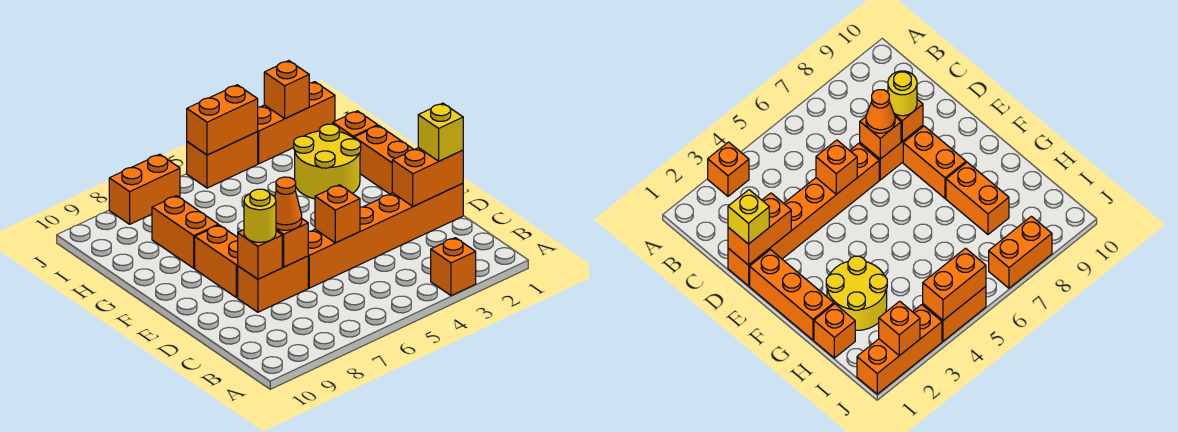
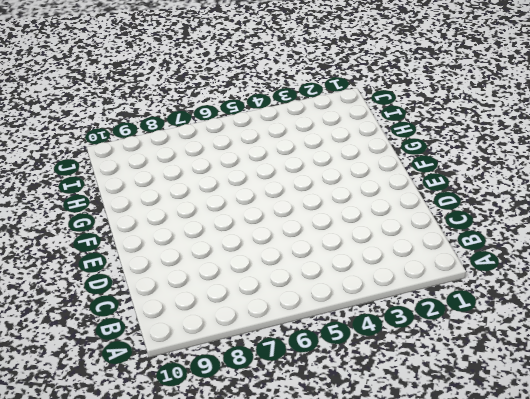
none -> orange brick A3 level 1
none -> orange brick D1:D6 level 1
none -> orange brick D7:D8 level 1

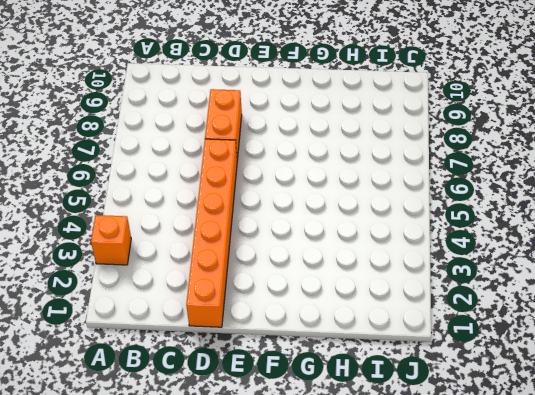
none -> orange brick E1:G1 level 1
none -> orange brick E8:F8 level 1
none -> yellow round brick G2:H3 level 1

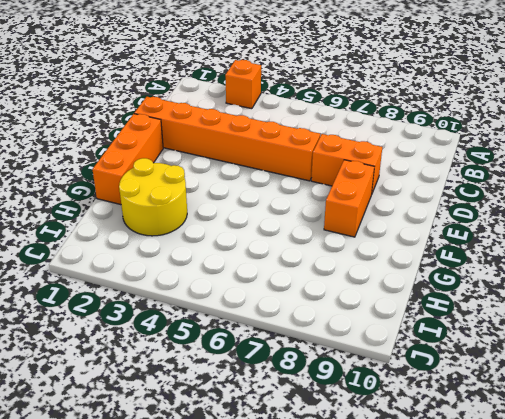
none -> orange brick G8:H8 level 1
none -> orange brick H1 level 1
none -> orange brick J1:J3 level 1

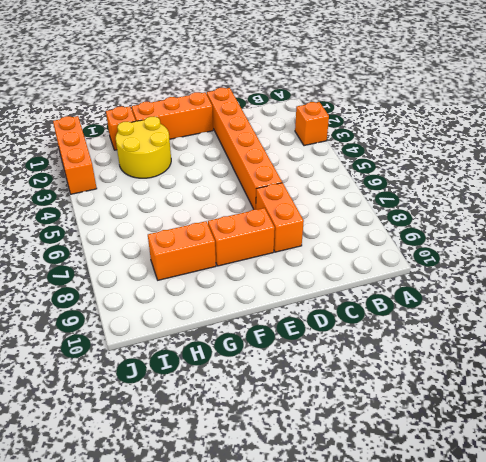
none -> orange brick J4:J5 level 1
none -> orange brick J7:J8 level 1
none -> orange brick D1:D2 level 2

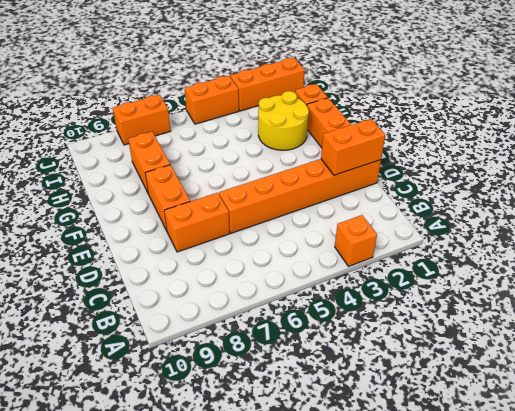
none -> orange brick D5 level 2
none -> orange brick D7 level 2
none -> orange brick D8 level 2

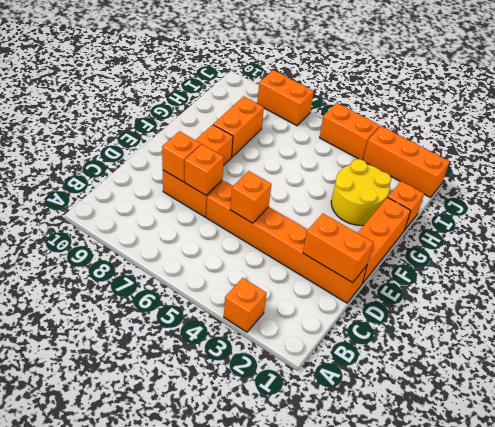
none -> orange brick J2 level 2
none -> orange brick J4:J5 level 2
none -> yellow brick D1 level 3

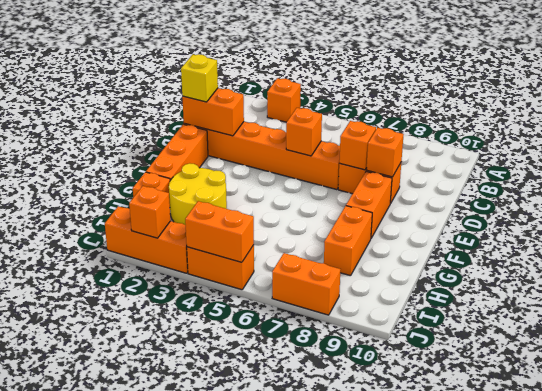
none -> orange cone D7 level 3
none -> yellow round brick D8 level 3

